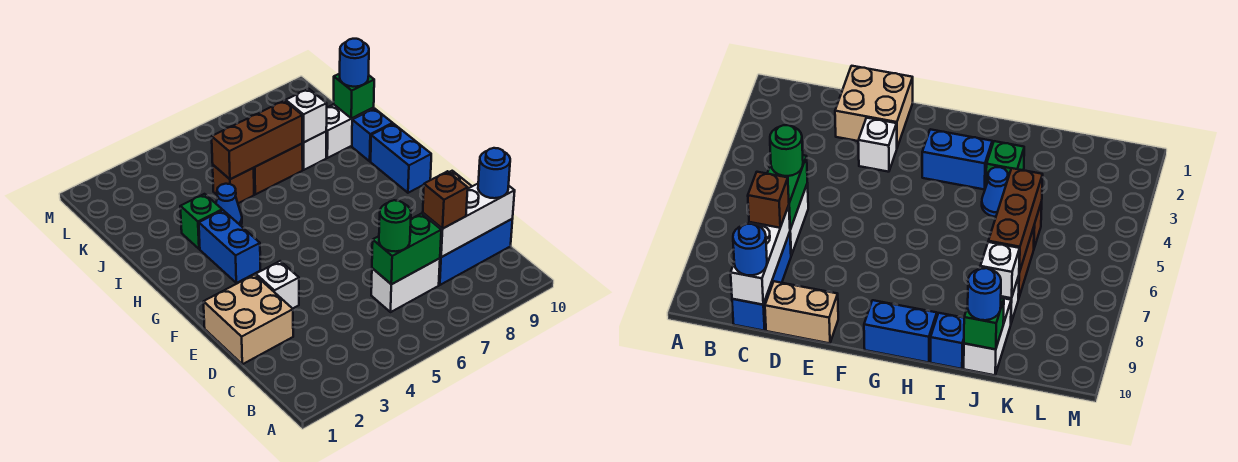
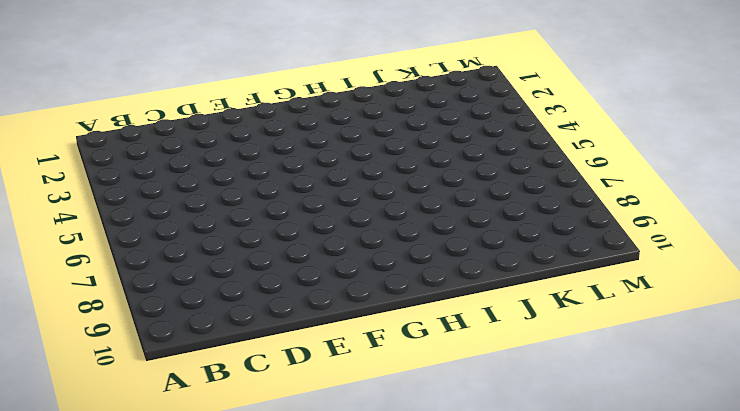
none -> white brick C6:C7 level 1
none -> blue brick C8:C10 level 1
none -> tan brick D1:E2 level 1

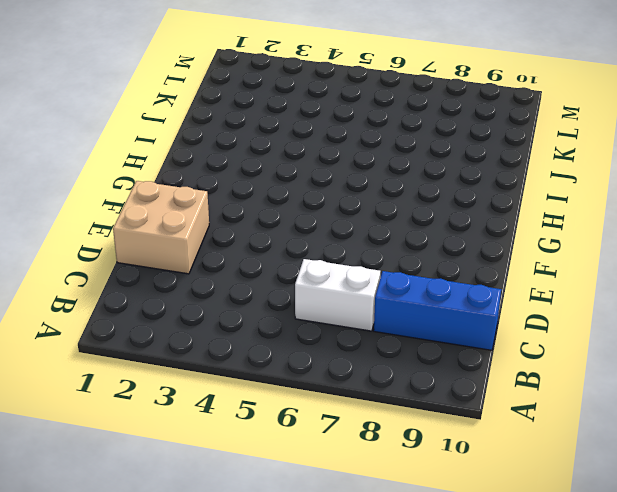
none -> tan brick D10:E10 level 1
none -> white brick E3 level 1
none -> blue brick G3:H3 level 1

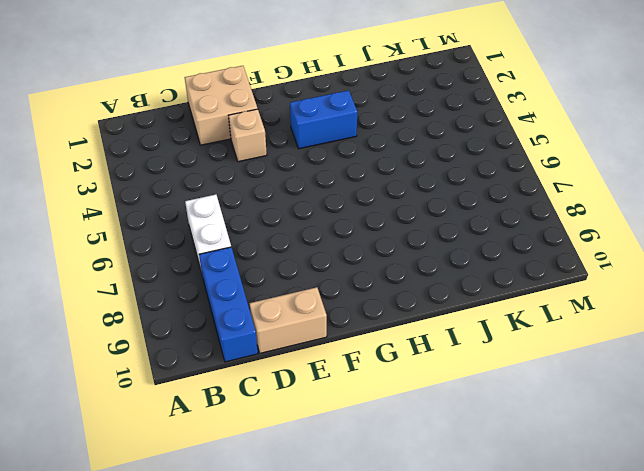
tan brick E3 level 1 -> white brick E3 level 1
none -> blue brick G10:H10 level 1
none -> green brick I3 level 1
none -> blue cone I4 level 1

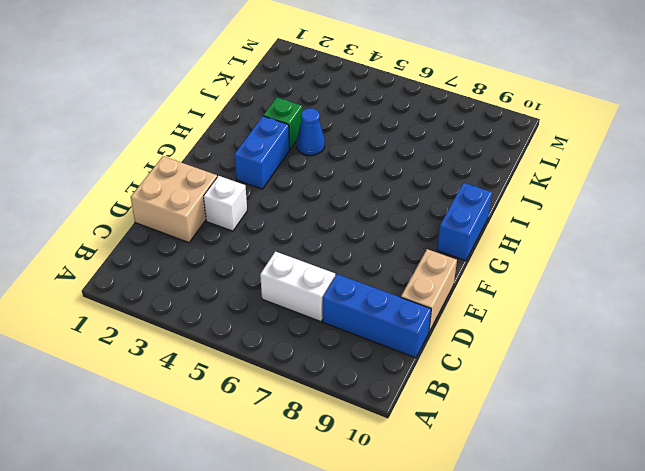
none -> blue brick I10 level 1
none -> brown brick J5 level 1
none -> brown brick J6:J7 level 1

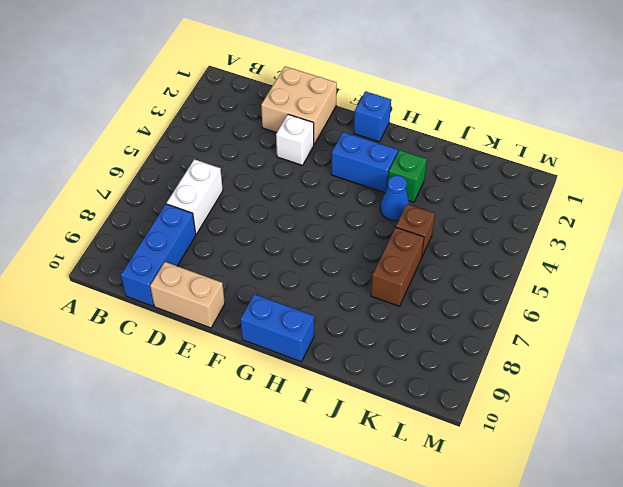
blue brick G1 level 1 -> blue brick I10 level 1
none -> white brick J8 level 1
none -> white brick J9:J10 level 1
none -> green brick C6:C7 level 2

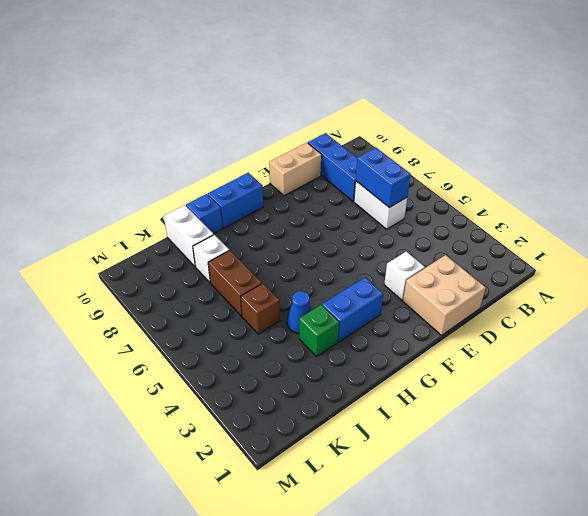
blue brick C6:C7 level 2 -> green brick C6:C7 level 2
none -> white brick C8:C10 level 2
none -> brown brick J5:J7 level 2
none -> white brick J8 level 2

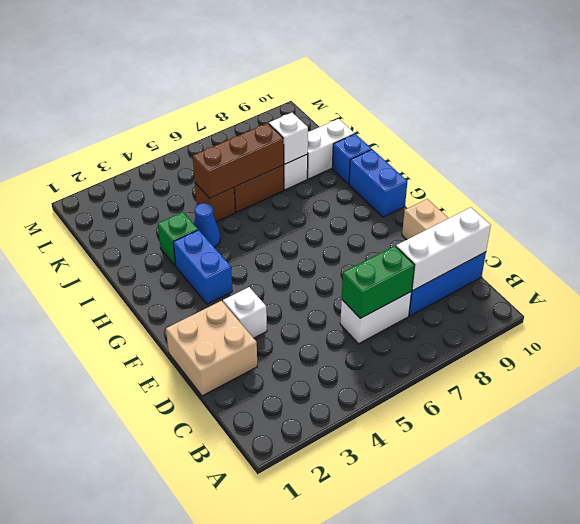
none -> green brick J10 level 2
none -> green round brick C6 level 3
none -> brown brick C8 level 3

